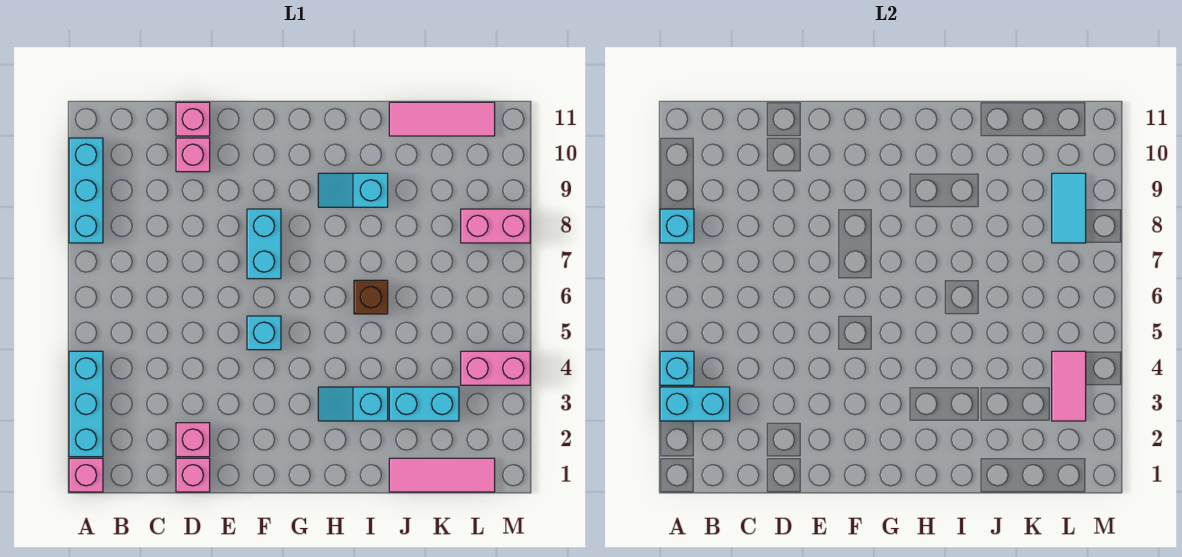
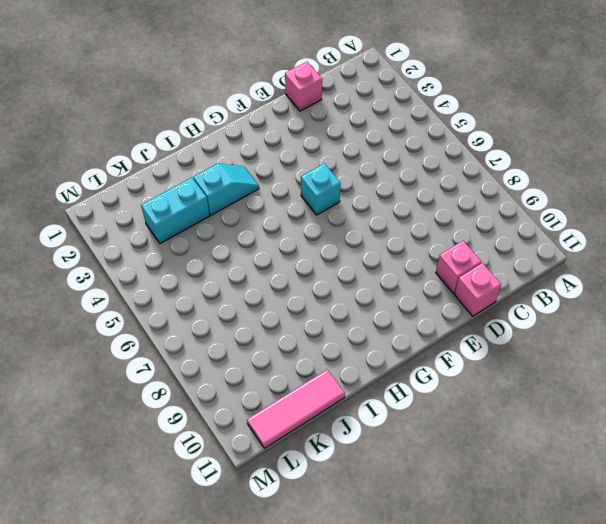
none -> pink brick A1 level 1
none -> cyan brick A2:A4 level 1
none -> cyan brick A8:A10 level 1

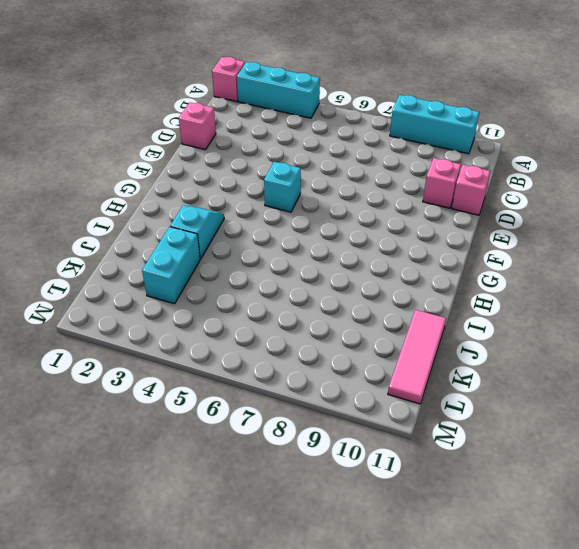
none -> pink brick D2 level 1
none -> cyan brick F7:F8 level 1
none -> cyan slope H9:I9 level 1 top I

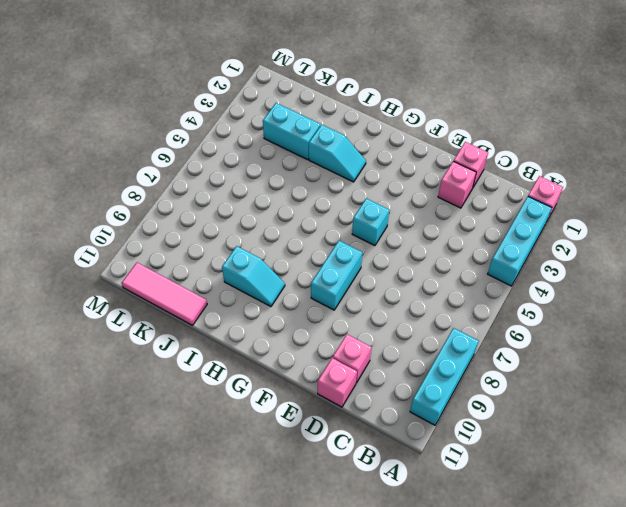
none -> brown brick I6 level 1
none -> pink tile J1:L1 level 1
none -> pink brick L4:M4 level 1

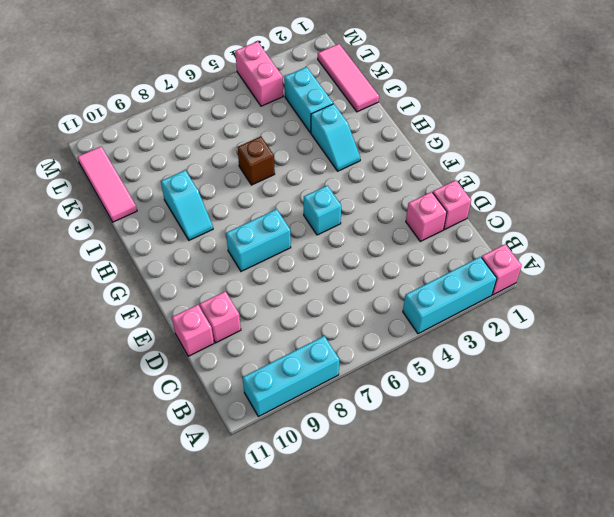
none -> pink brick L8:M8 level 1
none -> cyan brick A3:B3 level 2
none -> cyan brick A4 level 2

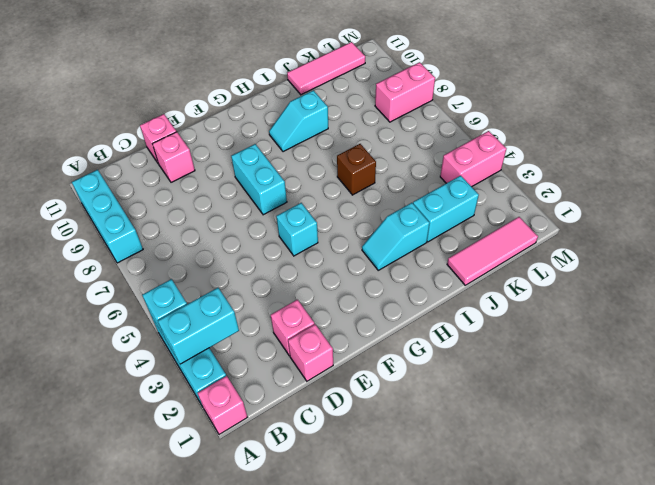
none -> cyan brick A8 level 2
none -> pink tile L3:L4 level 2
none -> cyan tile L8:L9 level 2

